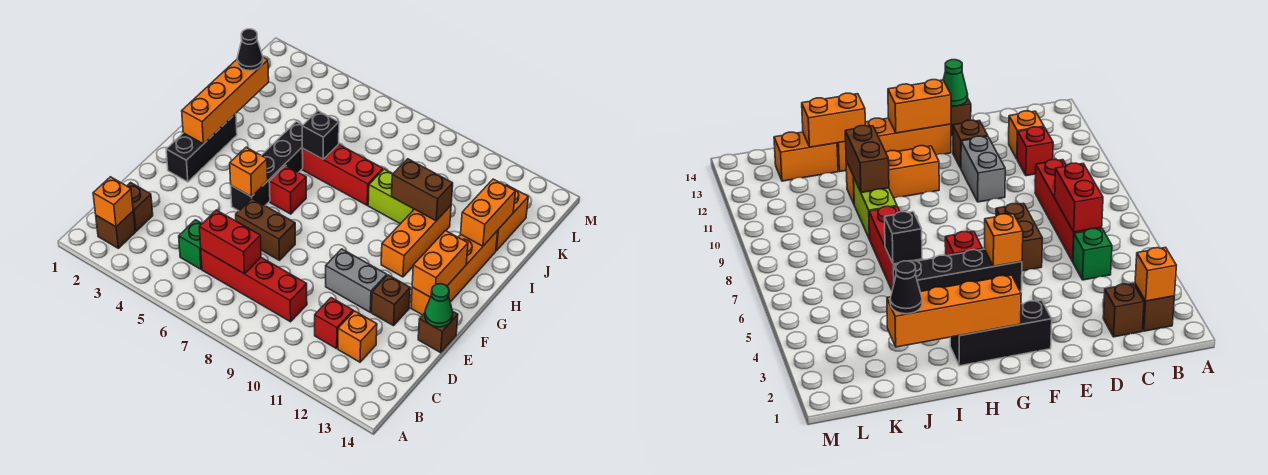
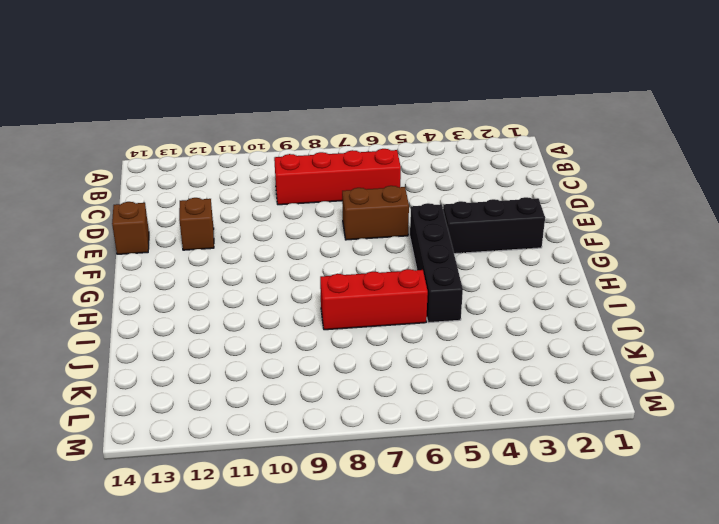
black brick F2:F4 level 1 -> black brick F2:H2 level 1
none -> brown brick B2 level 1
none -> brown brick C2 level 1
none -> green brick C5 level 1

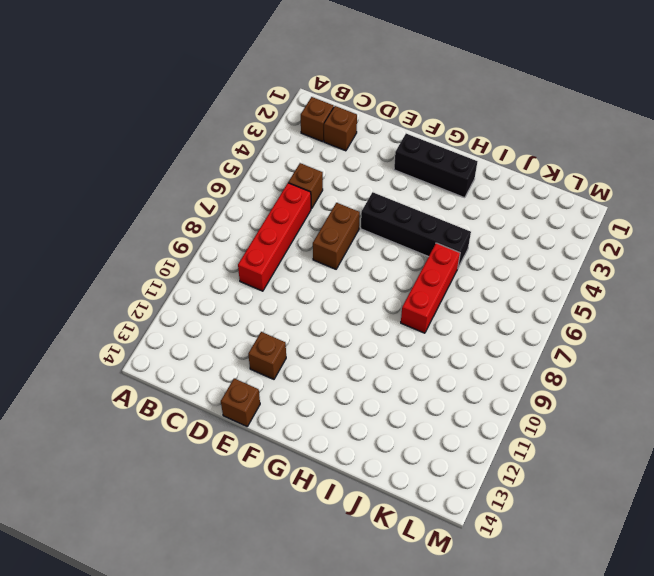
brown brick C5 level 1 -> green brick C5 level 1
none -> red brick C11 level 1
none -> orange brick C12 level 1
none -> grey brick E10:E11 level 1

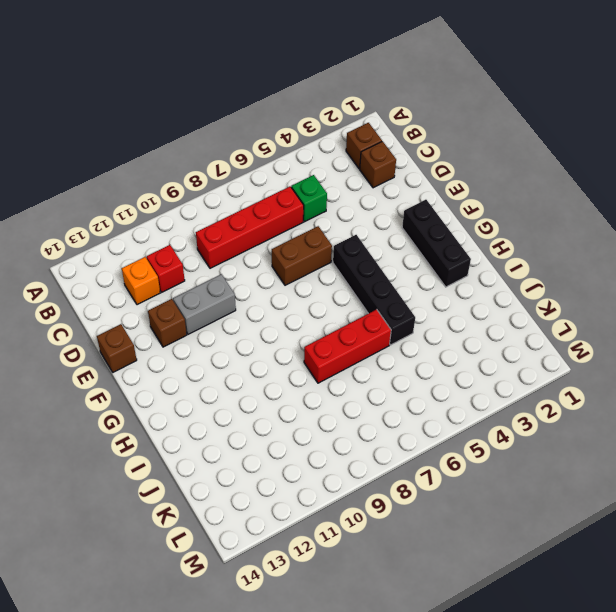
none -> orange brick F13:I13 level 1
none -> red brick G6 level 1
none -> orange brick G11:I11 level 1

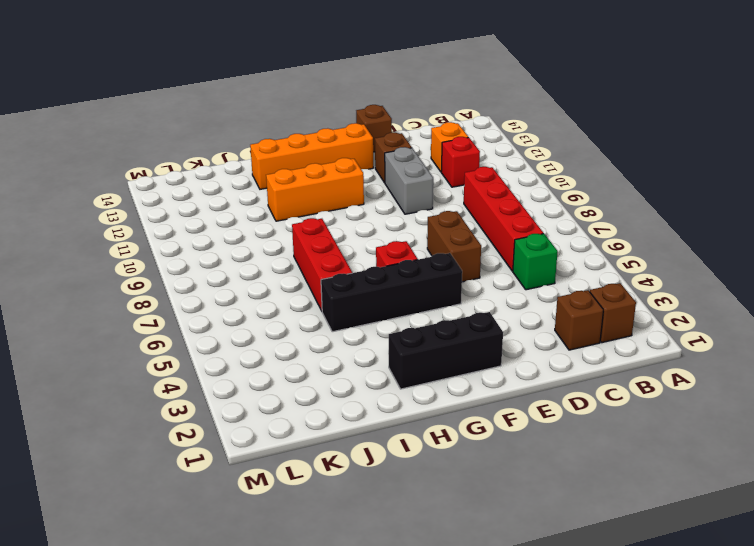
none -> lime brick I9:I10 level 1
none -> orange brick J13:K13 level 1
none -> orange brick B2 level 2

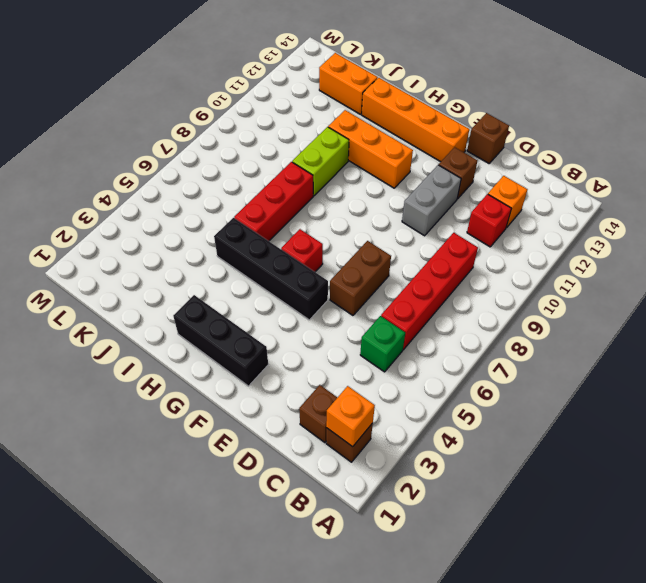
none -> red brick C6:C7 level 2
none -> green cone E14 level 2
none -> orange brick F5 level 2

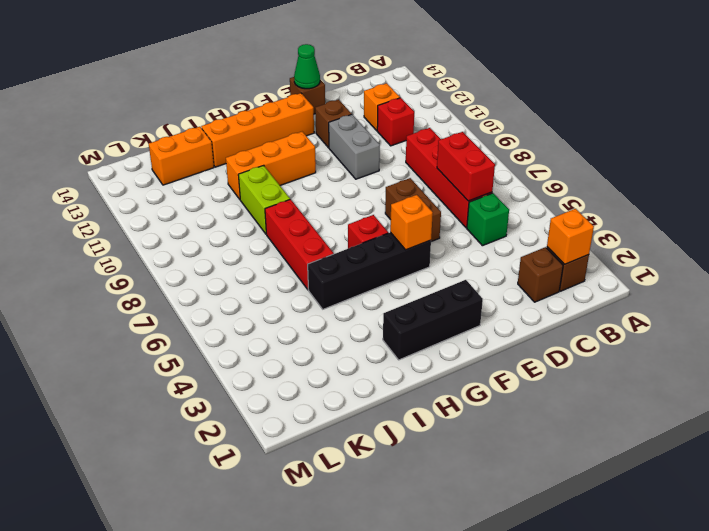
none -> orange brick F13:G13 level 2
none -> orange brick G2:J2 level 2
none -> black brick I6 level 2

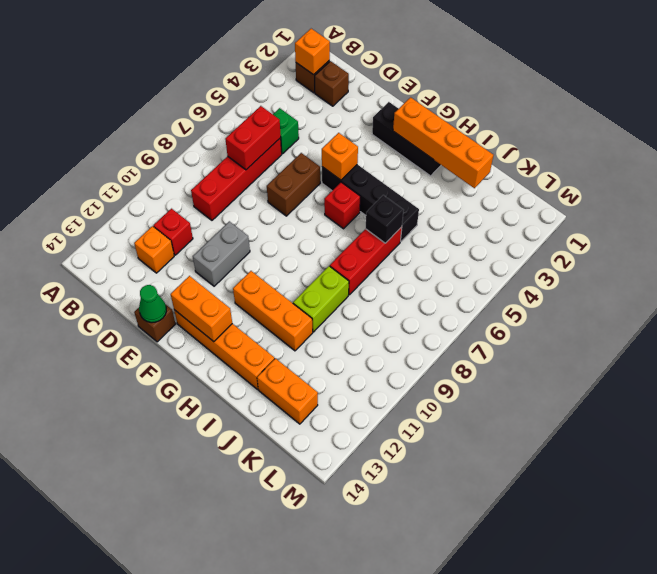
none -> brown brick E12 level 1
none -> brown brick I10:I11 level 2
none -> orange brick I13:J13 level 2

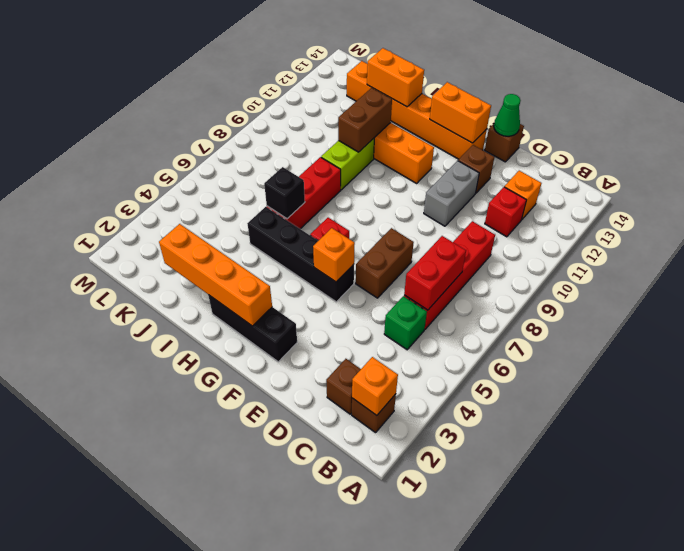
none -> black cone J2 level 3

